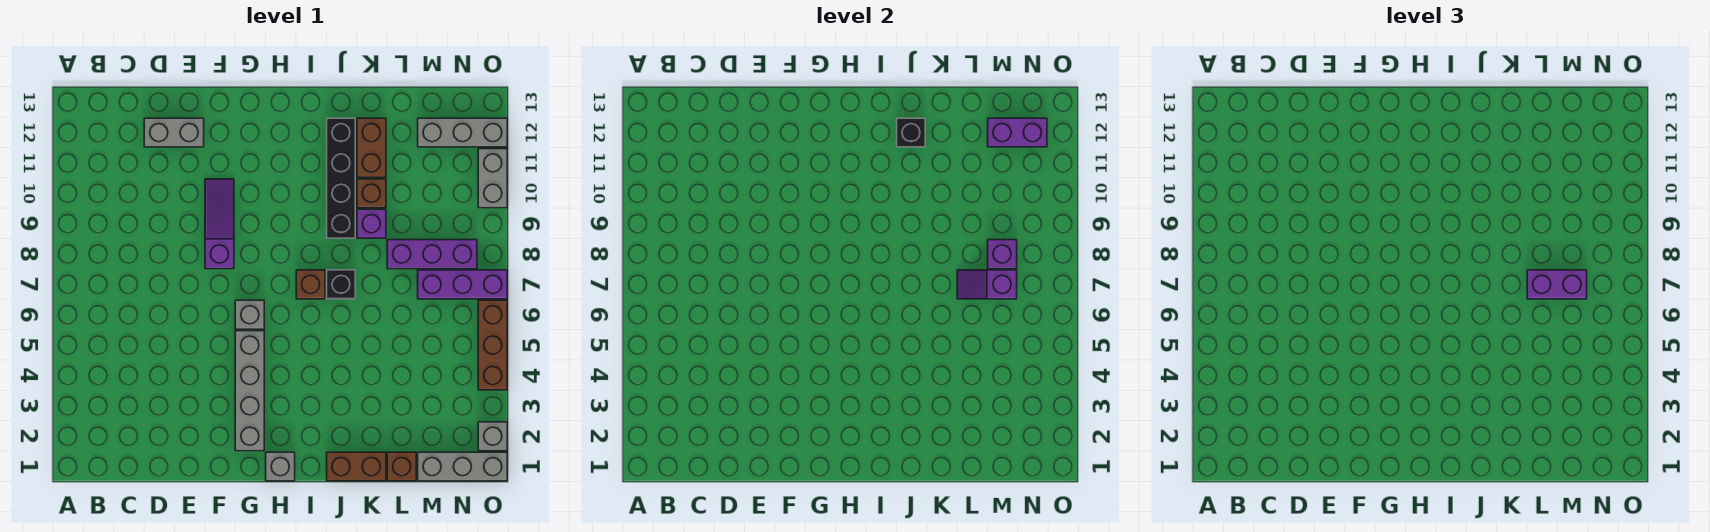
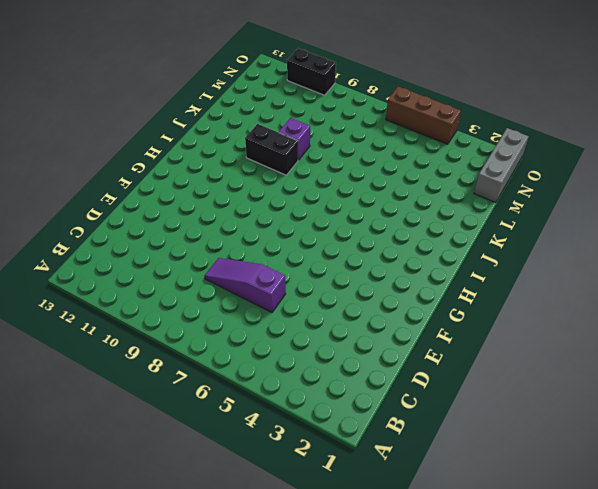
purple slope D6:D8 level 1 top 6 -> purple slope F8:F10 level 1 top 8
black brick J9:J10 level 1 -> black brick J9:J12 level 1
black brick O10:O11 level 1 -> grey brick O10:O11 level 1
none -> grey brick D12:E12 level 1
none -> grey brick G2:G5 level 1
none -> grey brick G6 level 1

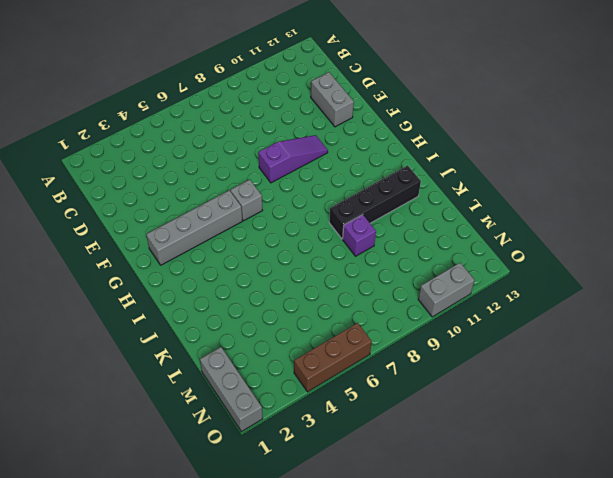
none -> grey brick H1 level 1
none -> brown brick I7 level 1
none -> brown brick J1:K1 level 1

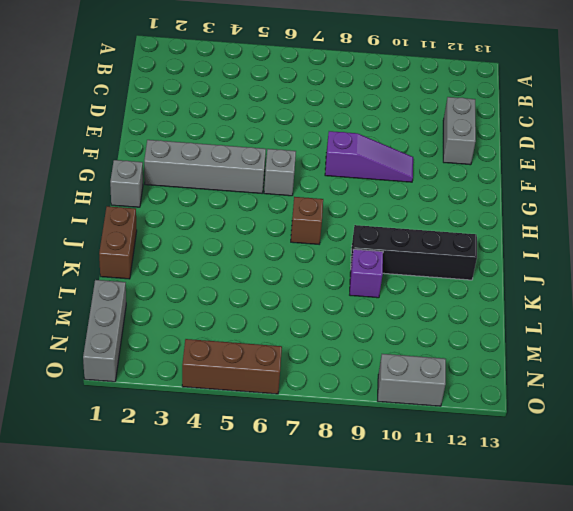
none -> black brick J7 level 1
none -> brown brick K10 level 1
none -> brown brick K11:K12 level 1

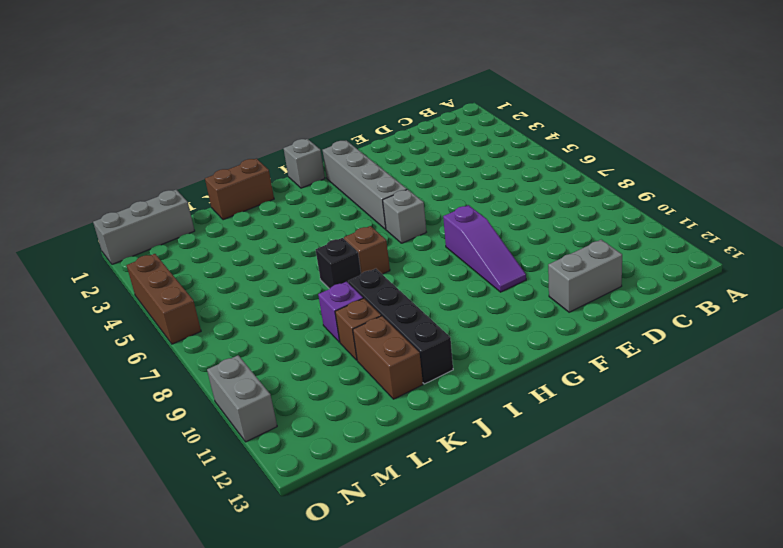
none -> brown brick L1 level 1
none -> purple brick L8:N8 level 1
none -> purple brick M7:O7 level 1

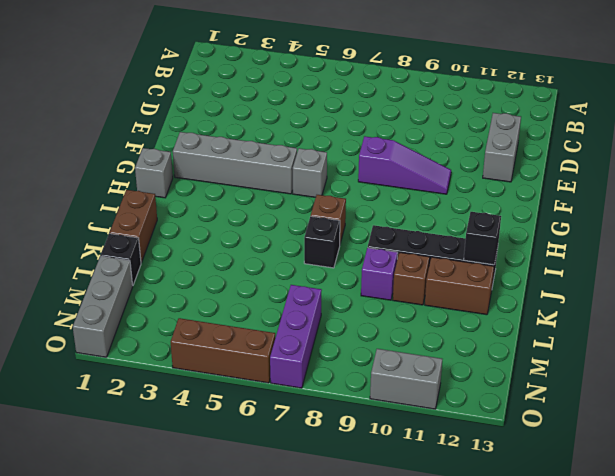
black brick L1 level 1 -> brown brick L1 level 1
none -> purple brick L8:N8 level 1
none -> grey brick M12:O12 level 1
none -> grey brick O2 level 1

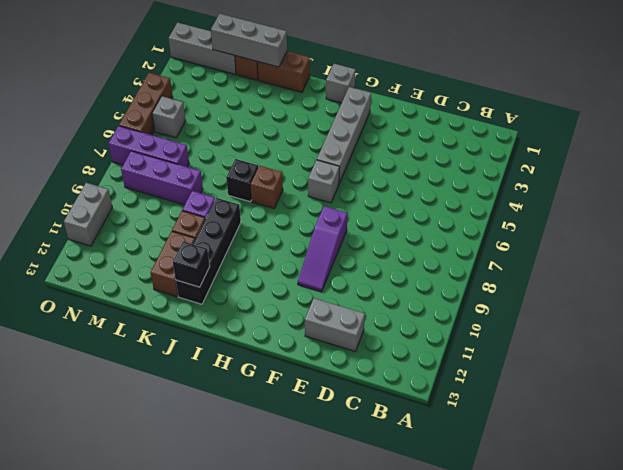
grey brick K1:M1 level 2 -> grey brick M12:O12 level 1
grey brick N5 level 1 -> grey brick O2 level 1
none -> purple slope L7:M7 level 2 top M
none -> purple brick M8 level 2
none -> purple brick M12:N12 level 2

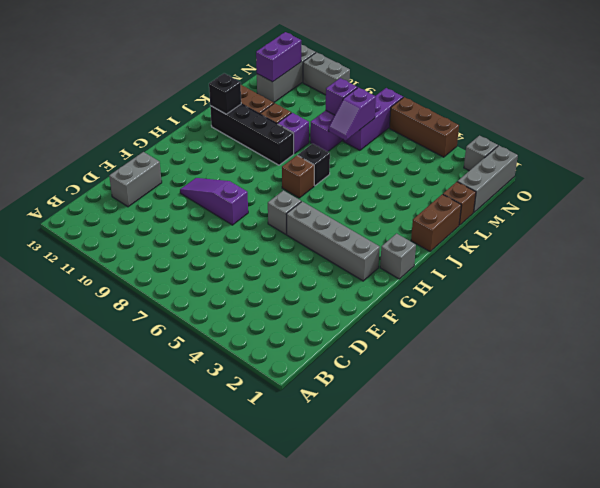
none -> purple brick L7:M7 level 3

